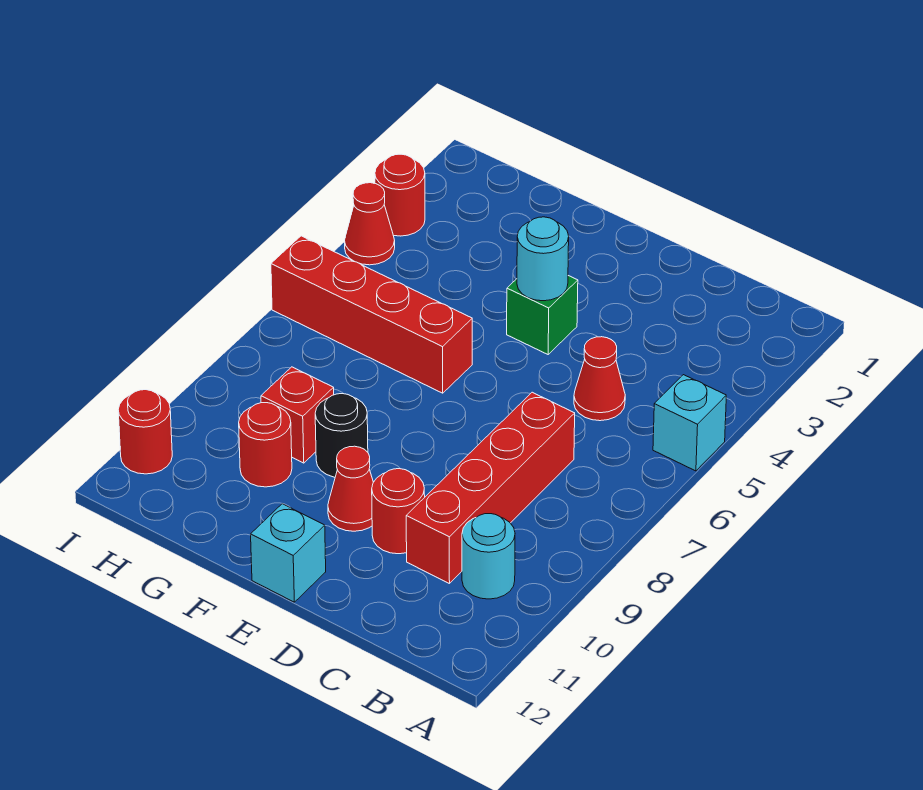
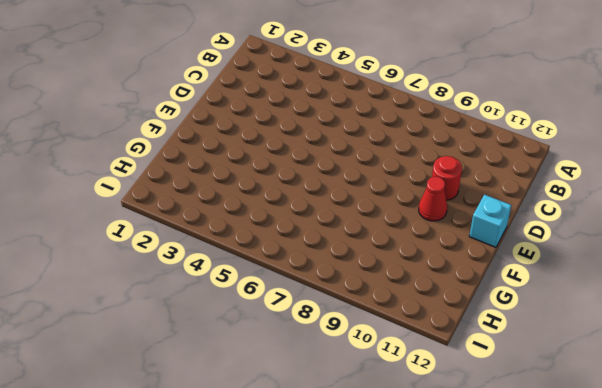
none -> cyan brick A5 level 1
none -> cyan round brick B10 level 1
none -> red cone C5 level 1

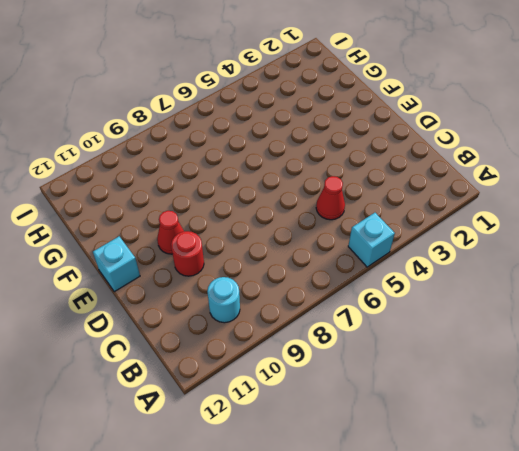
none -> red brick C7:C10 level 1
none -> green brick E4 level 1
none -> red brick F6:I6 level 1

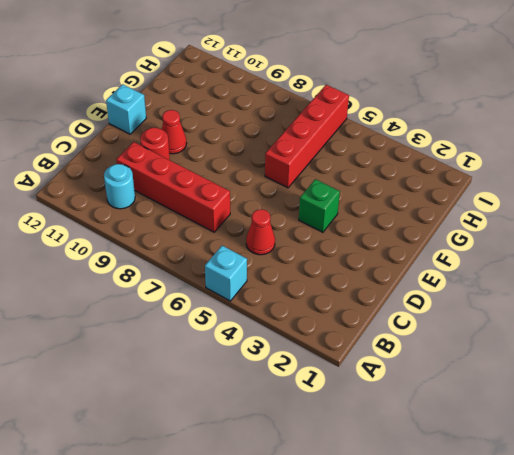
none -> black round brick F9 level 1
none -> red brick G9 level 1
none -> red round brick G10 level 1

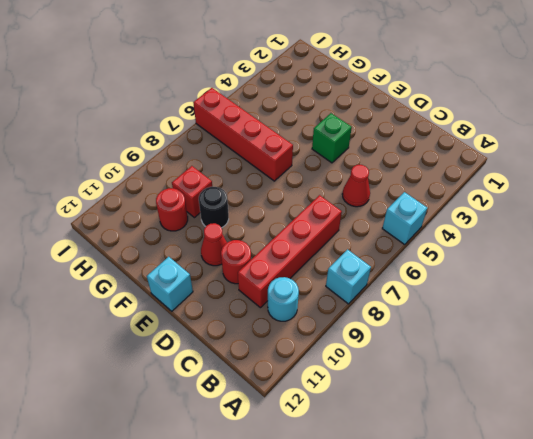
cyan brick A8 level 1 -> none
none -> red round brick I3 level 1
none -> red cone I4 level 1
none -> red round brick I11 level 1

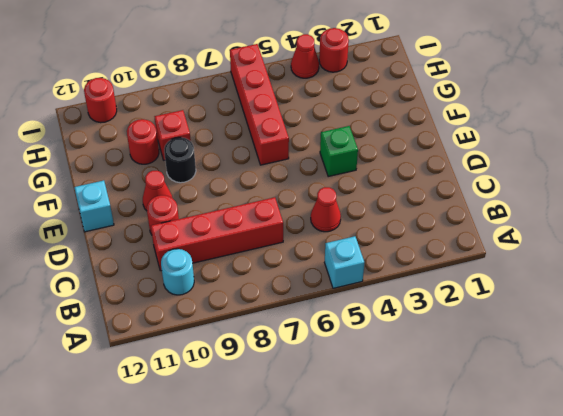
none -> cyan round brick E4 level 2

